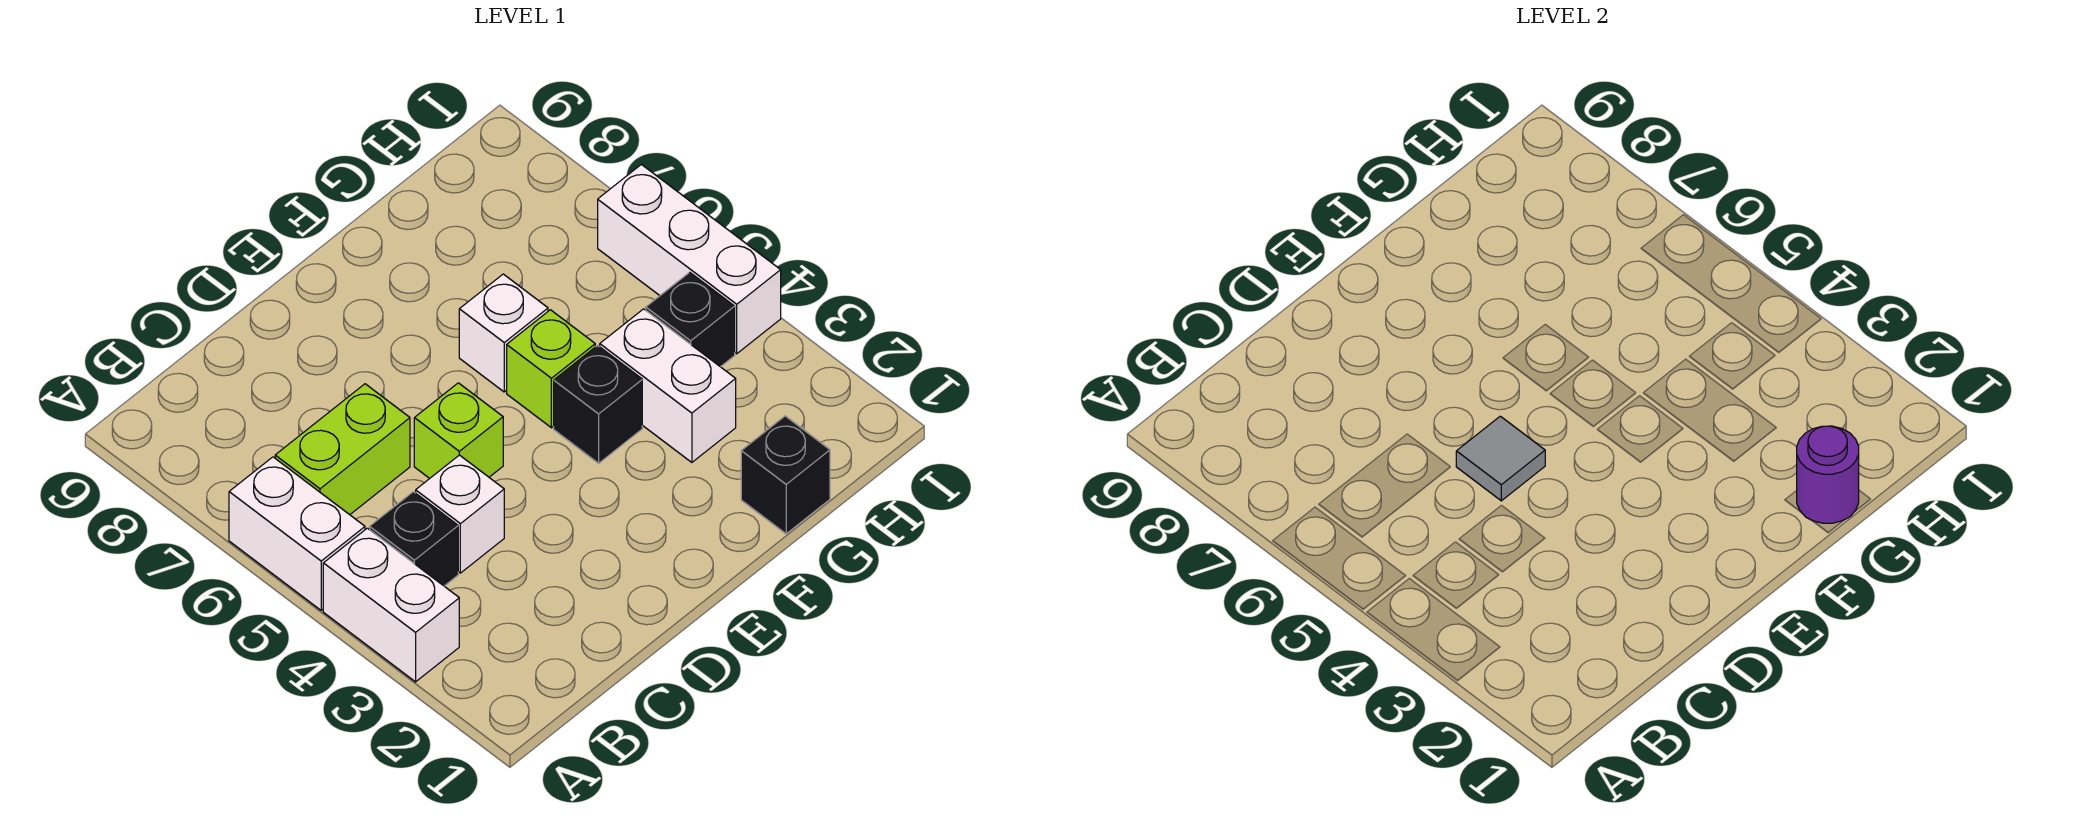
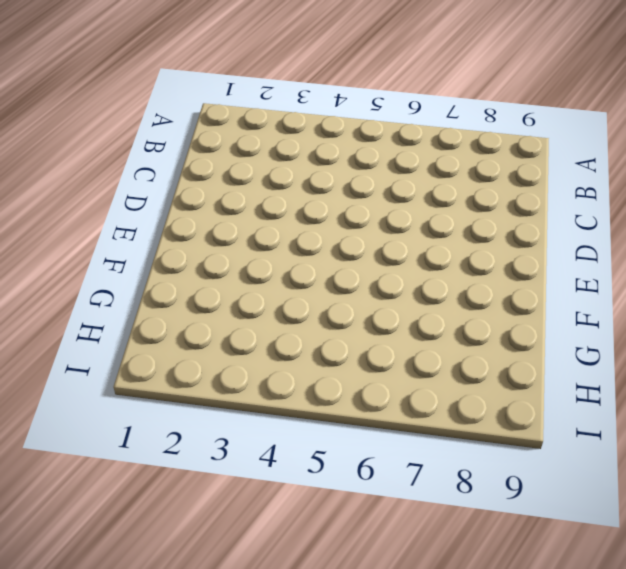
none -> white brick A3:A4 level 1
none -> white brick A5:A6 level 1
none -> black brick B4 level 1

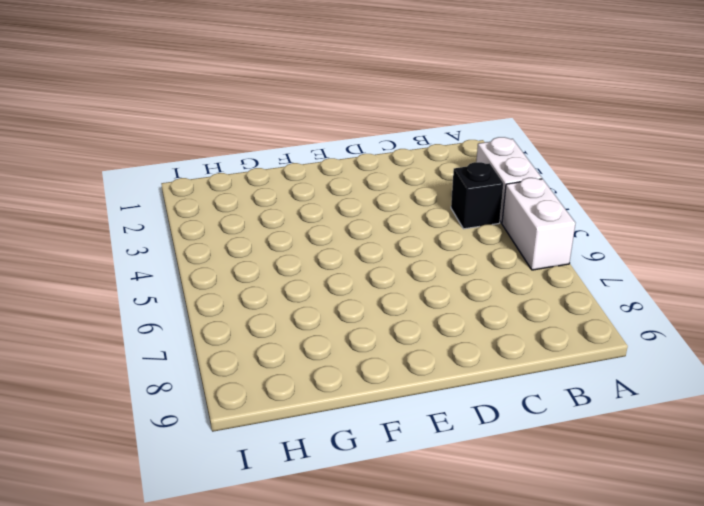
none -> lime brick B6:C6 level 1
none -> white brick C4 level 1
none -> lime brick D5 level 1

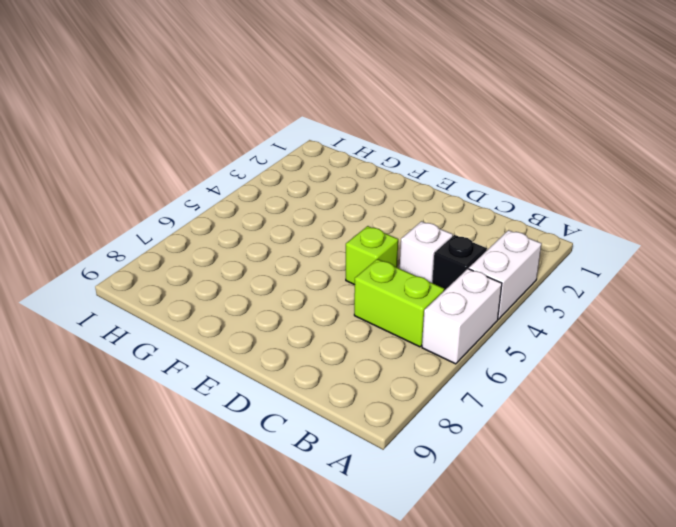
none -> black brick F4 level 1
none -> lime brick F5 level 1
none -> white brick F6 level 1

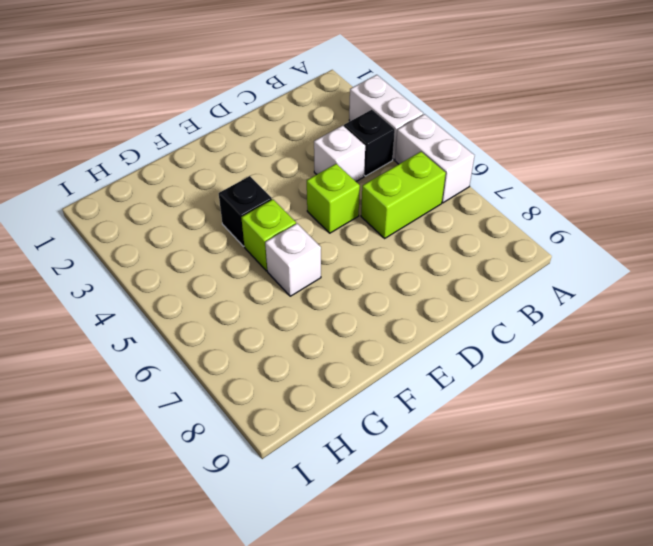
none -> black brick G1 level 1
none -> white brick G3:G4 level 1
none -> black brick H4 level 1

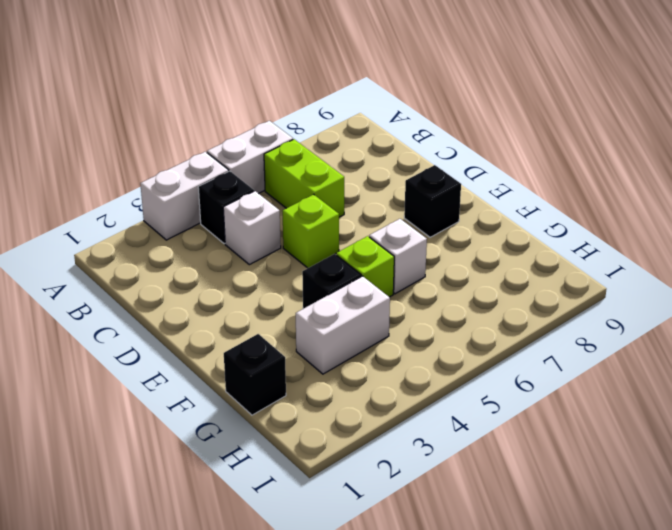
black brick E8 level 1 -> black brick H4 level 1
none -> white brick I4:I6 level 1
none -> grey tile D5 level 2
none -> purple round brick G1 level 2

